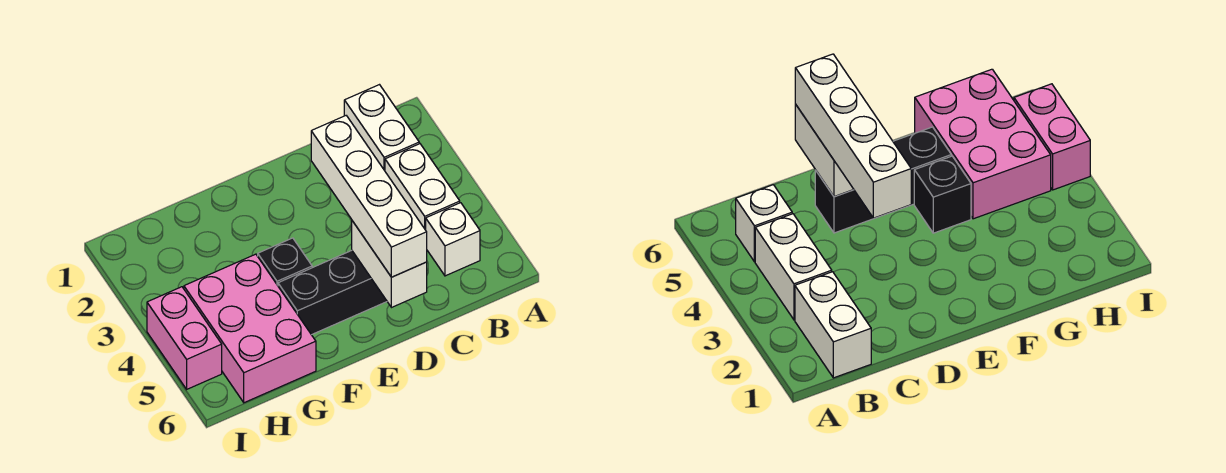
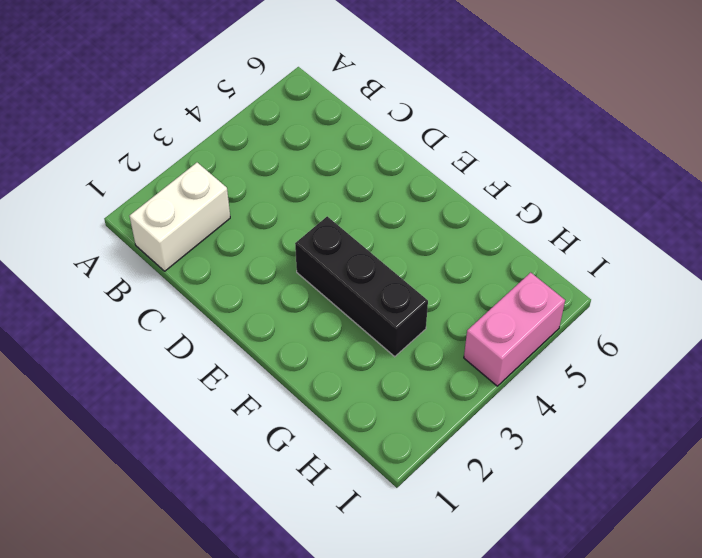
black brick E3:G3 level 1 -> black brick D5:F5 level 1
none -> white brick B3:B4 level 1
none -> white brick B5 level 1

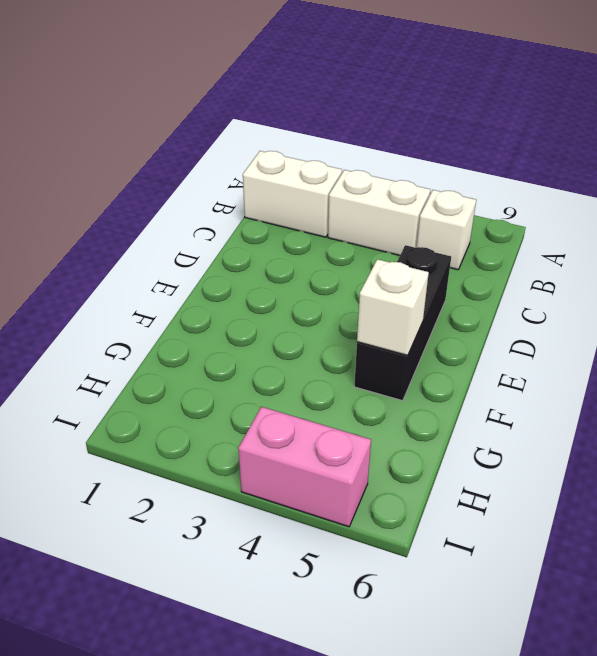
white brick F5 level 2 -> none
none -> black brick F4 level 1
none -> pink brick G4:H6 level 1

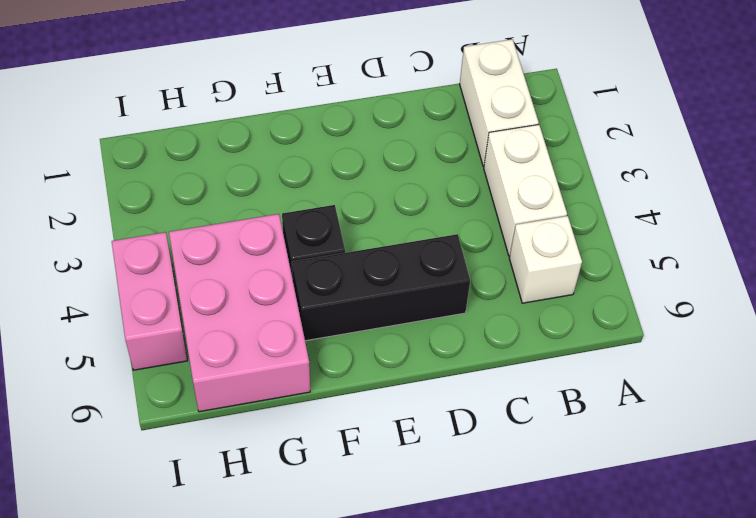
none -> white brick D5:D6 level 2
none -> white brick D3:D6 level 3

